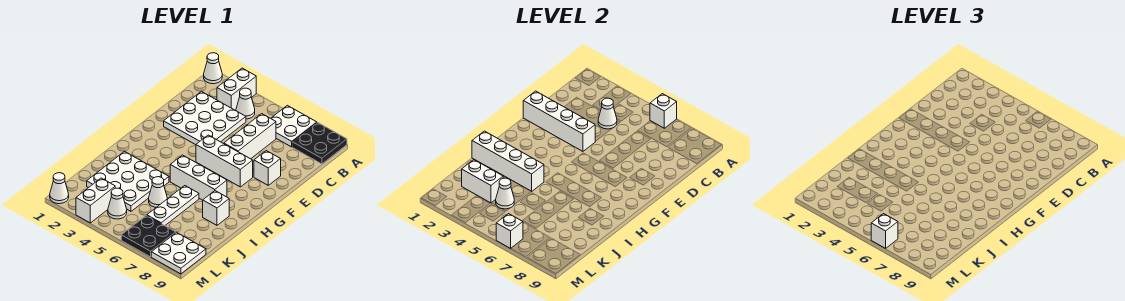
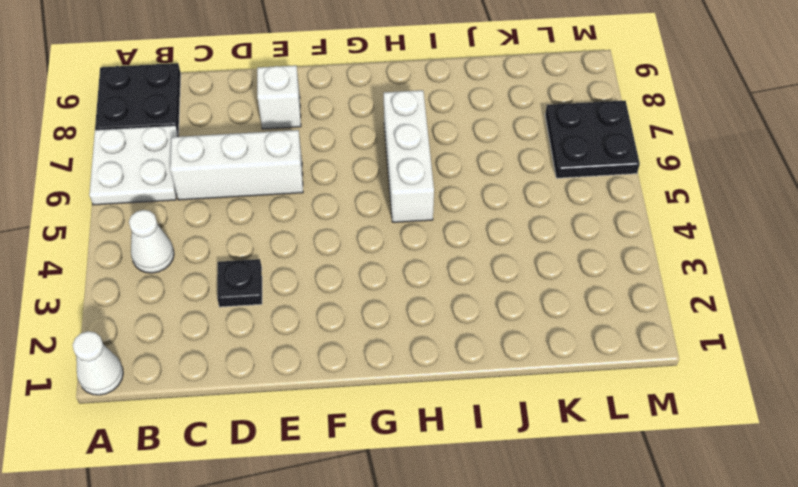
black plate D3 level 1 -> white plate C2:E4 level 1
none -> white brick A3:B3 level 1
none -> white brick F5:F7 level 1
none -> white plate I2:K4 level 1

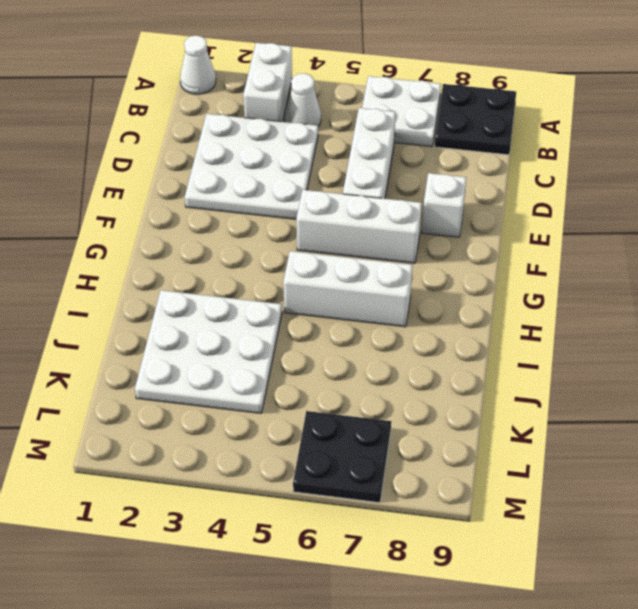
none -> white plate I6:K6 level 1
none -> white brick I8 level 1
none -> white cone J5 level 1

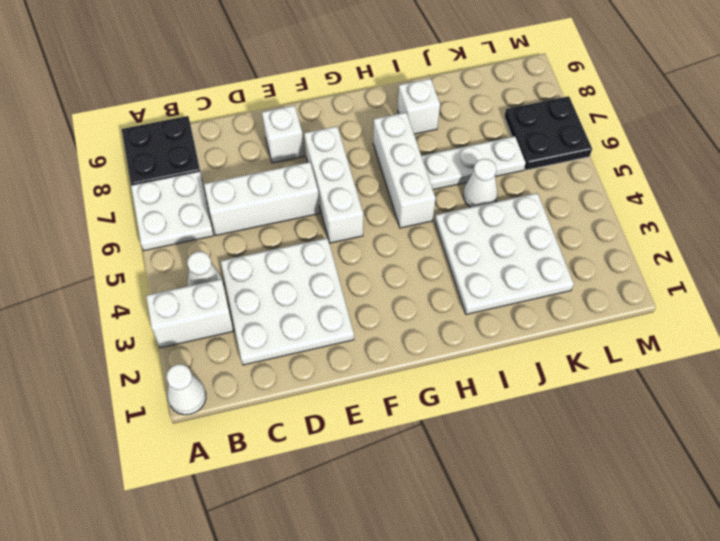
none -> white brick L3:M3 level 1
none -> white cone L4 level 1
none -> white plate L8:M9 level 1

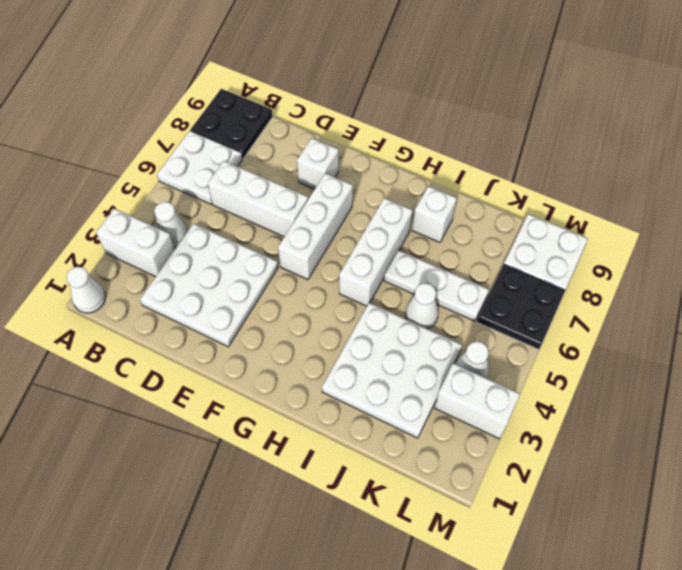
none -> white cone M1 level 1
none -> white brick A6 level 2
none -> white cone C4 level 2

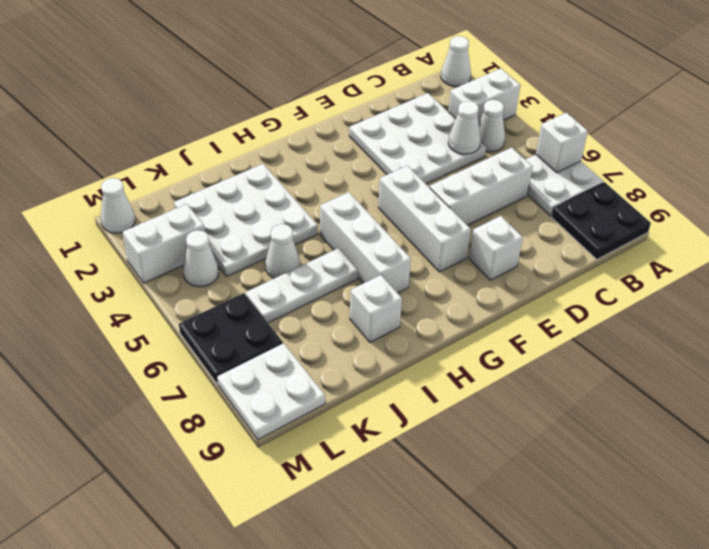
none -> white brick E1:E4 level 2
none -> white brick I1:I4 level 2
none -> white brick K2:K3 level 2

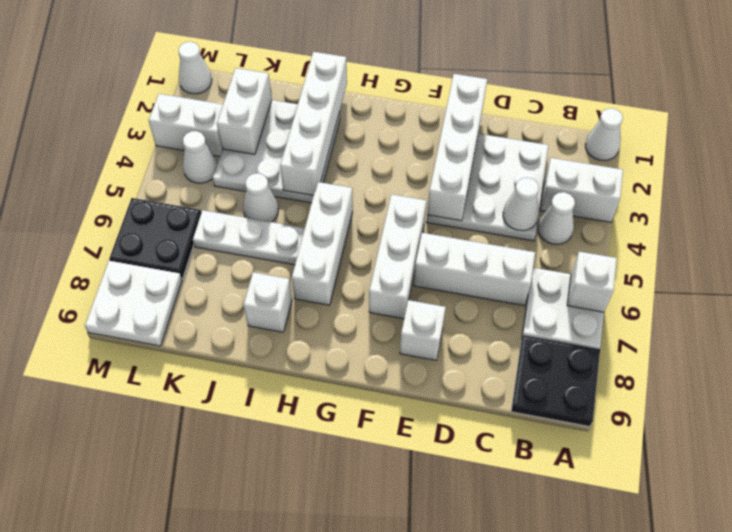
none -> white cone K4 level 2
none -> white brick M6 level 2
none -> white brick M6 level 3

